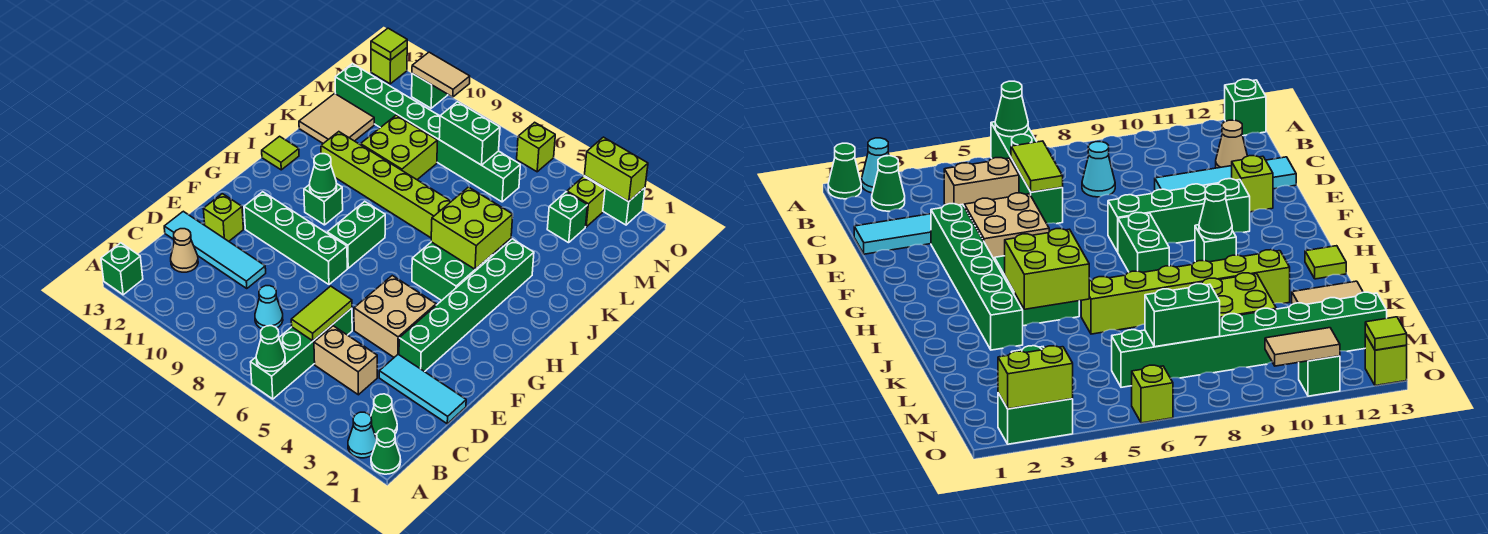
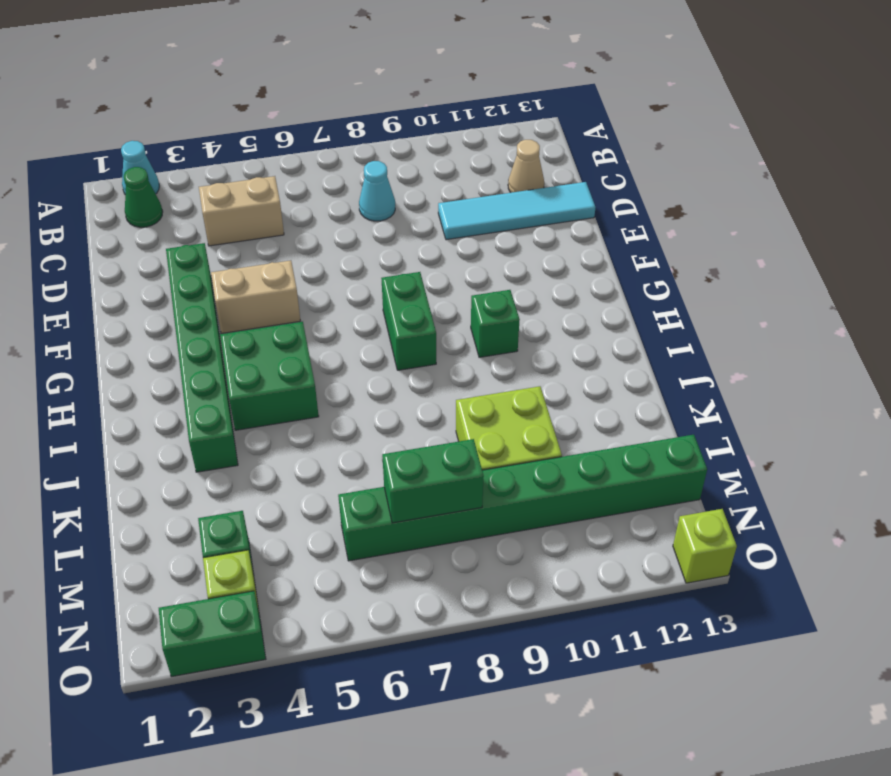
tan brick F4:F5 level 1 -> tan brick E4:F5 level 1
none -> green cone A1 level 1
none -> green brick A6:D6 level 1
none -> green brick A13 level 1
none -> cyan tile D1:D3 level 1

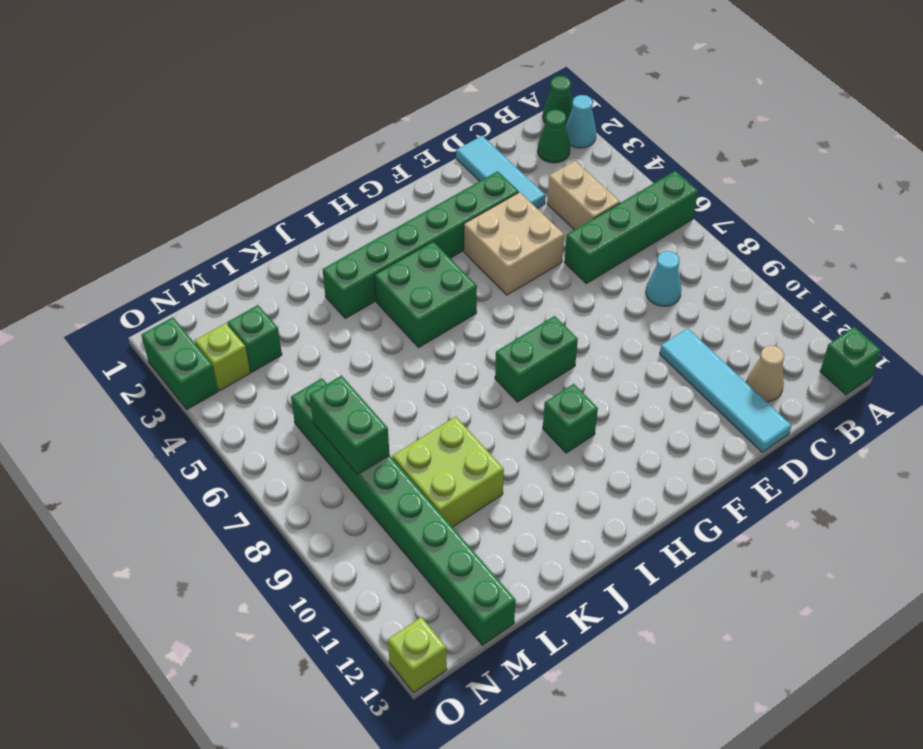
none -> lime brick E12 level 1
none -> green brick F8:F11 level 1
none -> lime tile I13 level 1
none -> lime brick J6:J11 level 1

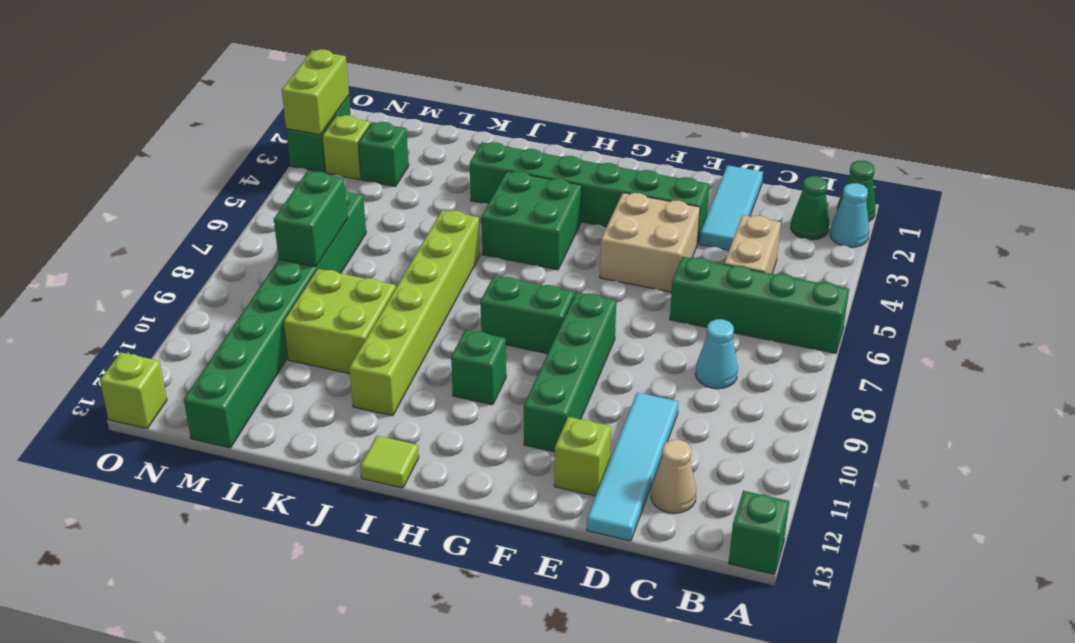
none -> tan tile K12:L13 level 1
none -> lime brick O6 level 1
none -> green brick O11 level 1
none -> green cone A6 level 2

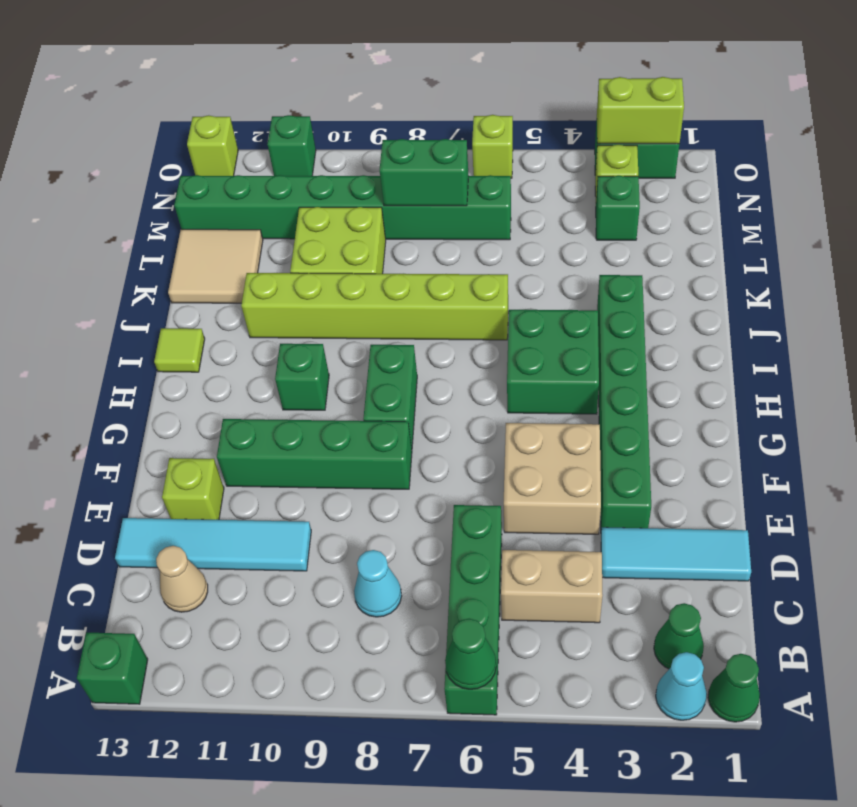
none -> lime tile C6:D6 level 2
none -> green cone H10 level 2
none -> lime brick I4:J5 level 2
none -> tan tile O10:O11 level 2

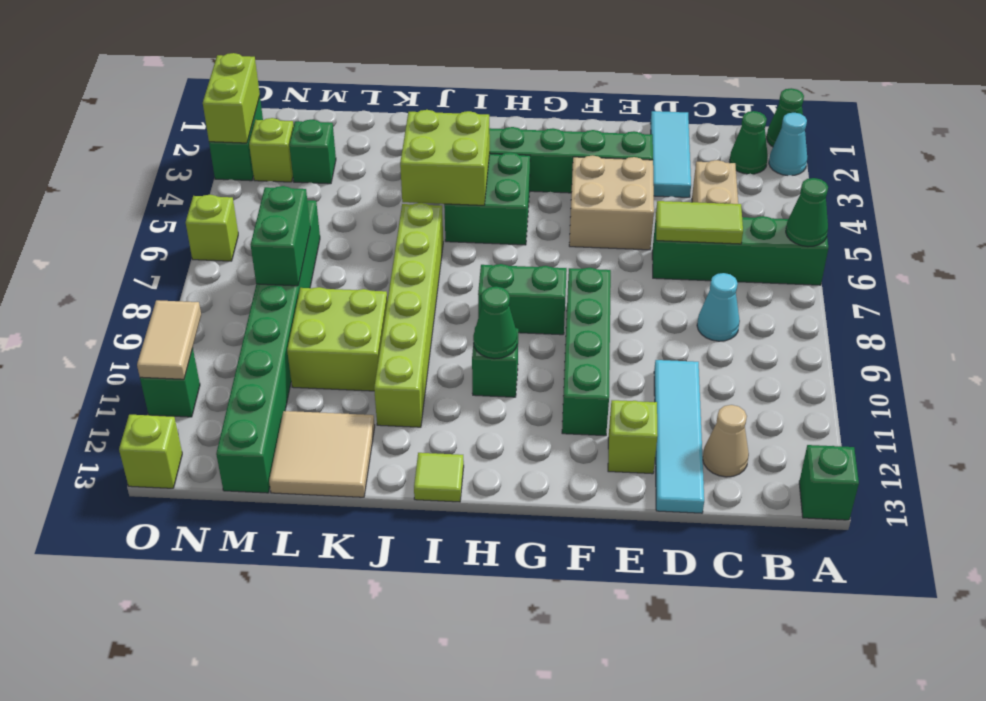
none -> lime tile O13 level 2

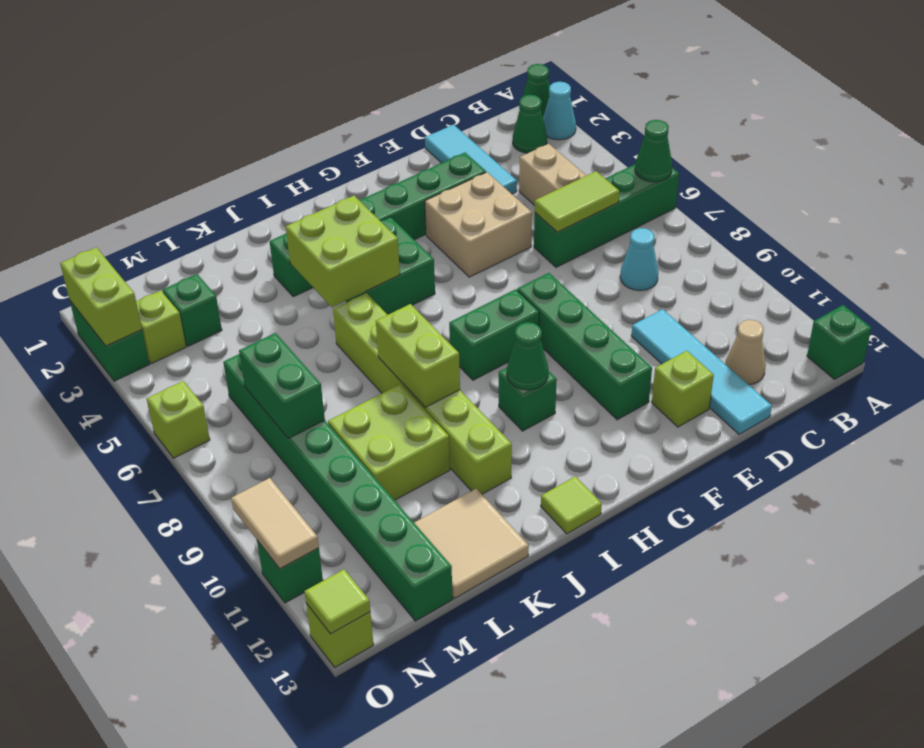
lime brick J8:J9 level 2 -> none

